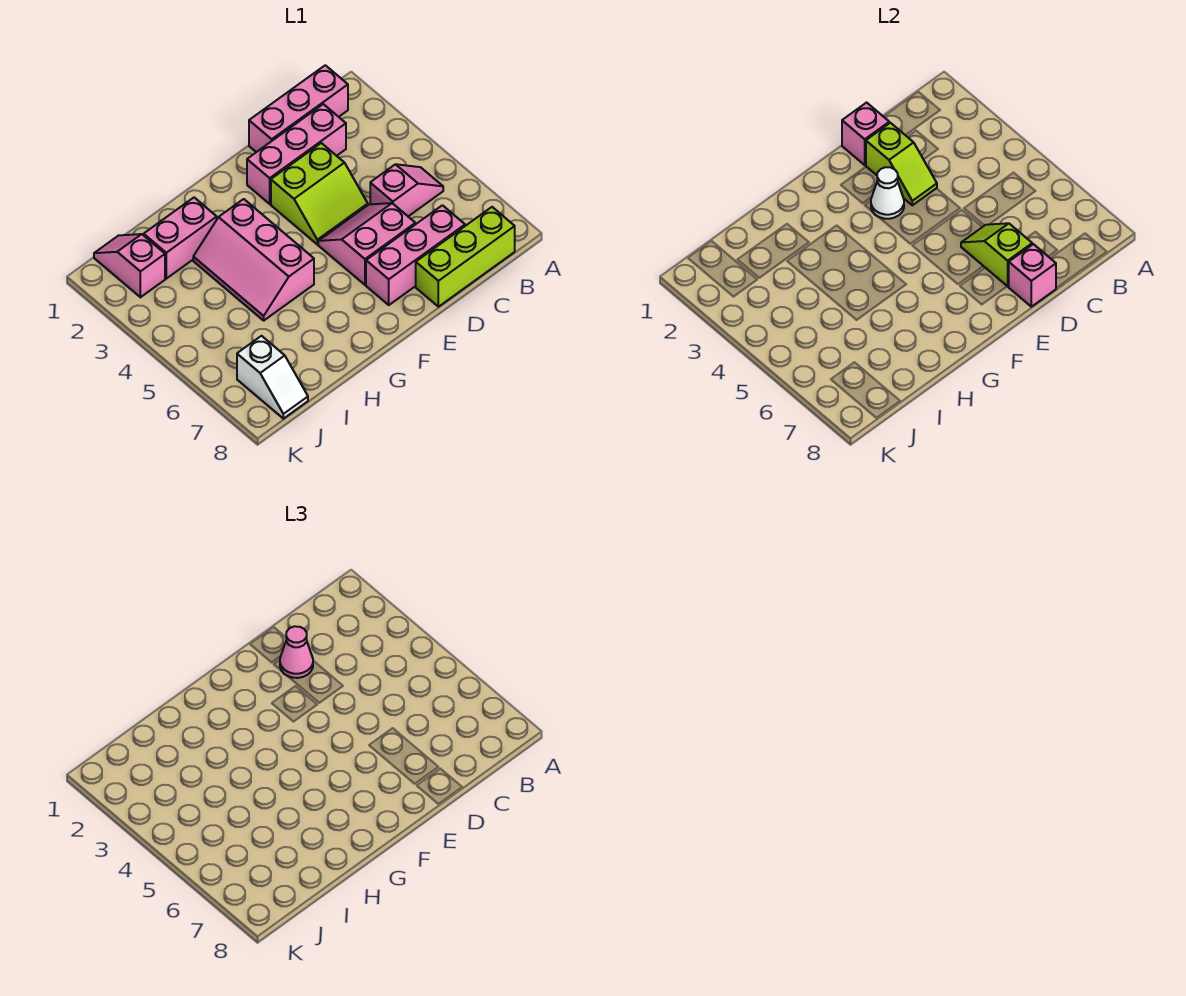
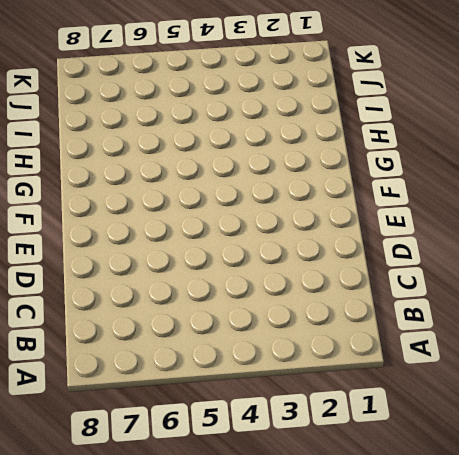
none -> pink brick B1:D1 level 1
none -> pink slope B5:C5 level 1 top C
none -> lime brick B8:D8 level 1

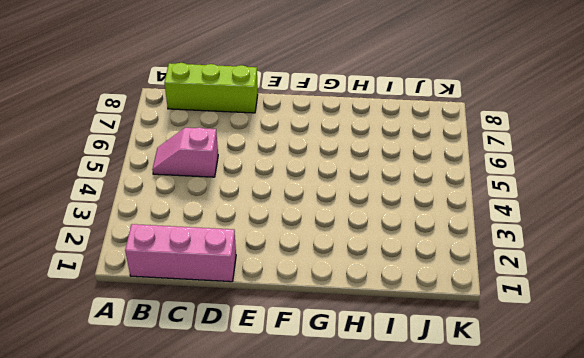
none -> pink brick C2:E2 level 1
none -> pink brick C7:E7 level 1
none -> lime slope D3:E4 level 1 top 3

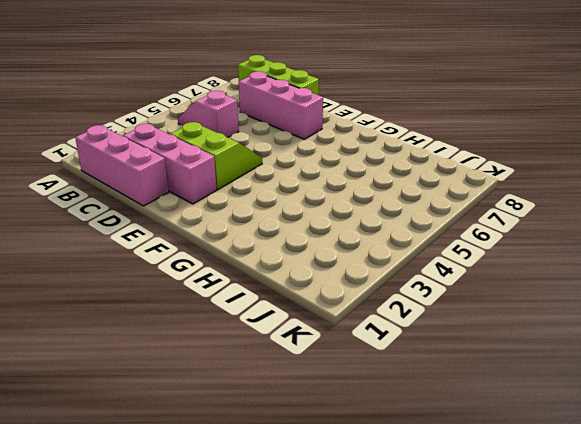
none -> pink slope D5:E6 level 1 top 6
none -> pink slope G3:H5 level 1 top G
none -> pink brick H2:I2 level 1

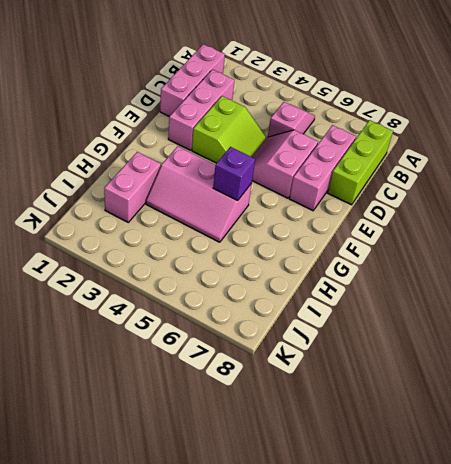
purple brick G5 level 2 -> none
none -> pink slope J1:J2 level 1 top 2
none -> white slope J7:J8 level 1 top 7
none -> pink brick D1 level 2

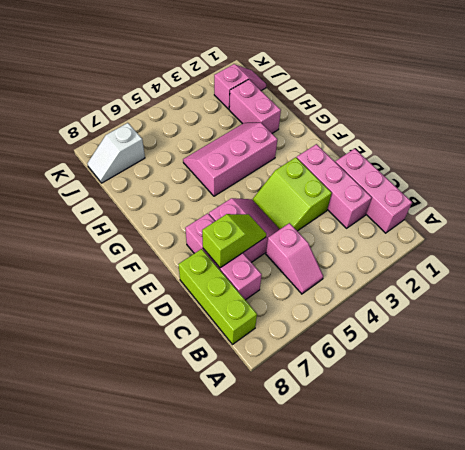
none -> pink brick D1 level 2
none -> lime slope D2:D3 level 2 top 2
none -> pink brick D8 level 2

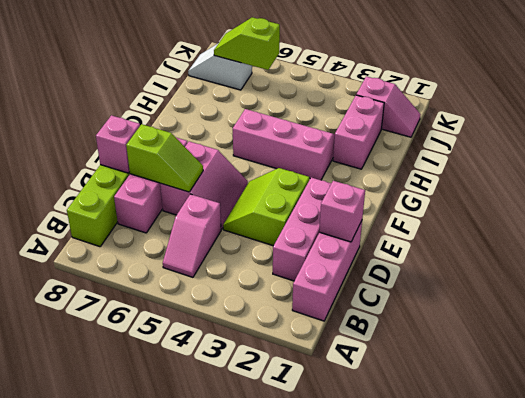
lime slope J6:J7 level 2 top 6 -> lime slope D2:D3 level 2 top 2
none -> white cone E3 level 2
none -> pink cone D2 level 3

